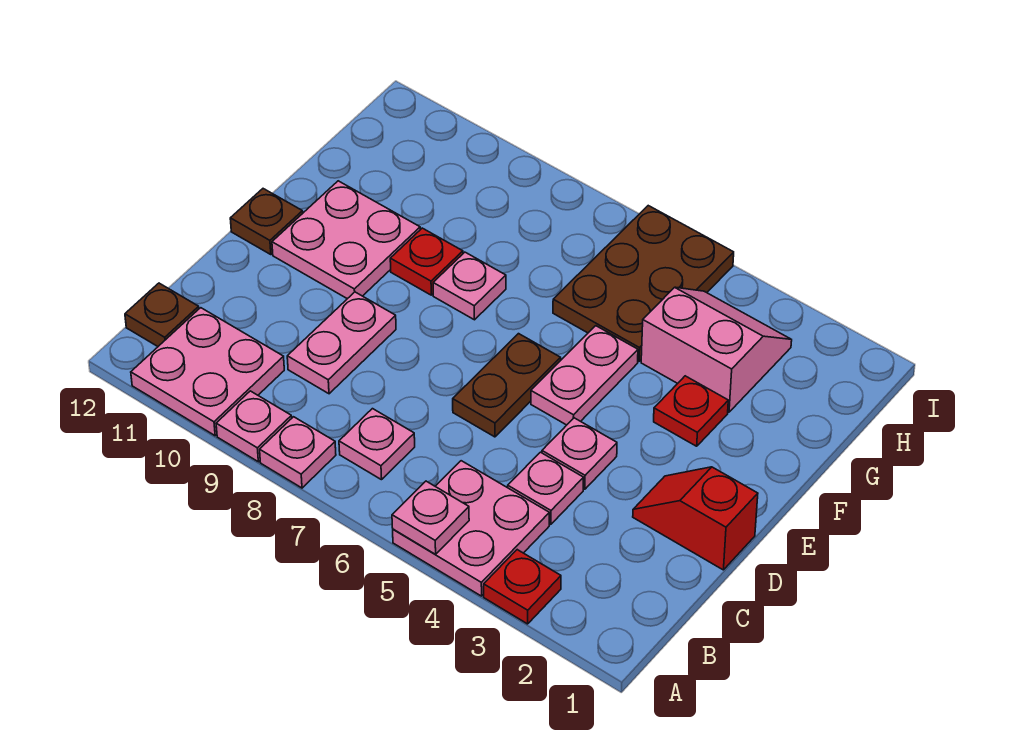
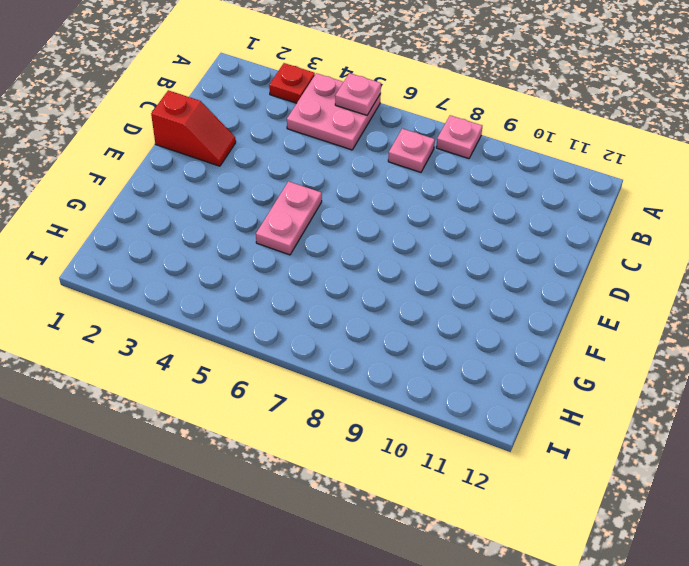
none -> pink plate A9 level 1
none -> pink plate A10:B11 level 1
none -> brown plate B12 level 1

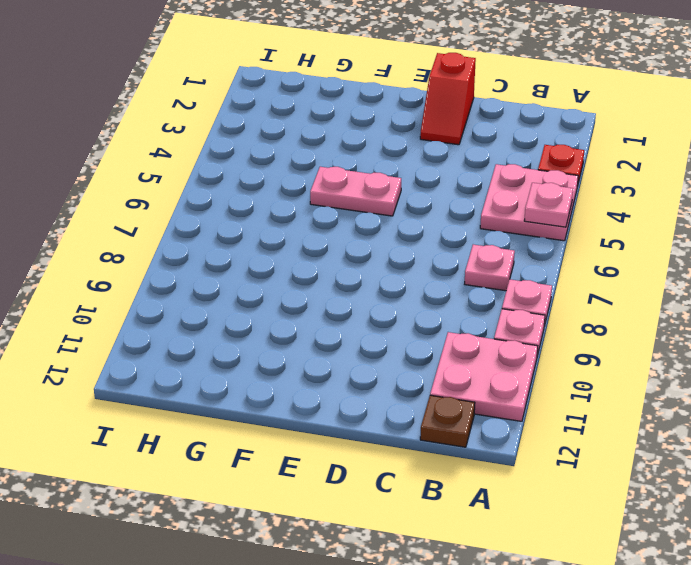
none -> pink plate C4 level 1
none -> pink plate C9:D9 level 1
none -> pink plate D4 level 1

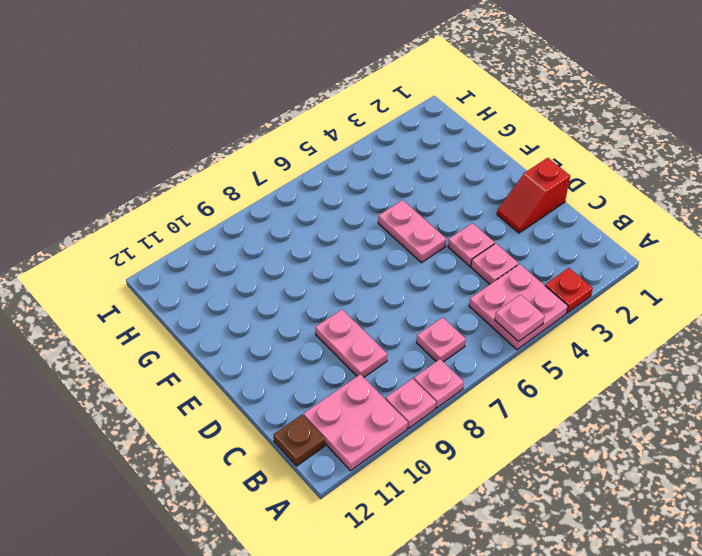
none -> brown plate D6:E6 level 1
none -> pink plate E10:F11 level 1
none -> brown plate E12 level 1

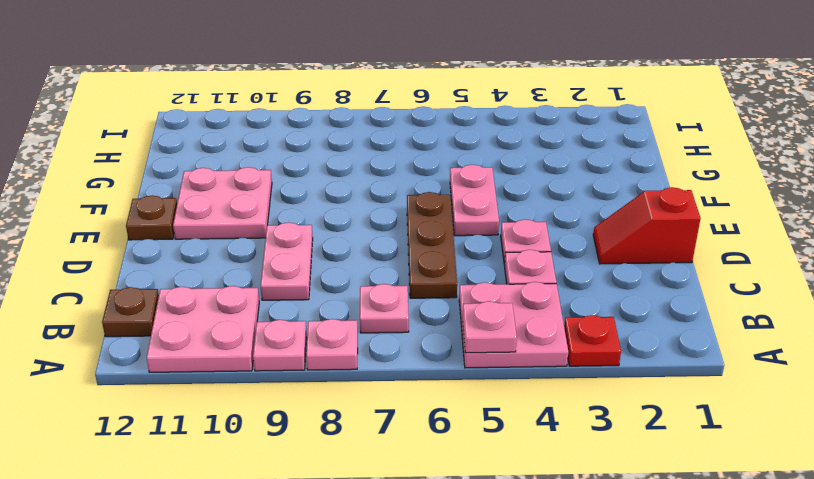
brown plate C6:E6 level 1 -> brown plate D6:E6 level 1
none -> red plate F3 level 1
none -> pink plate F8 level 1
none -> red plate F9 level 1

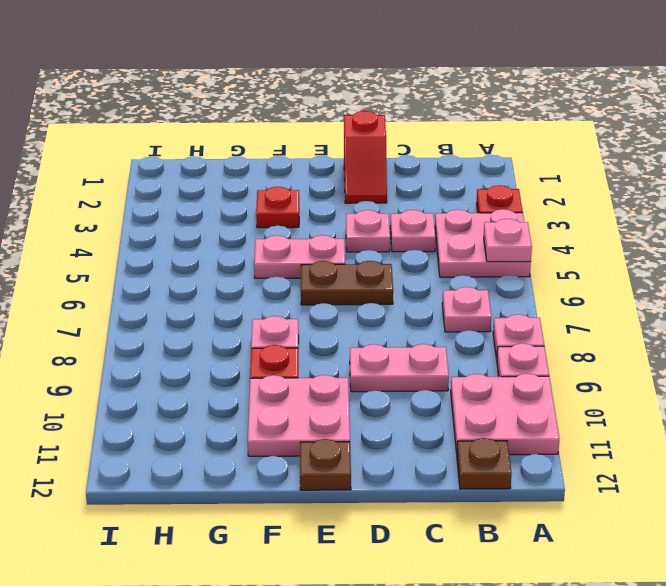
none -> pink slope G3:H4 level 1 top G
none -> brown plate G5:I6 level 1

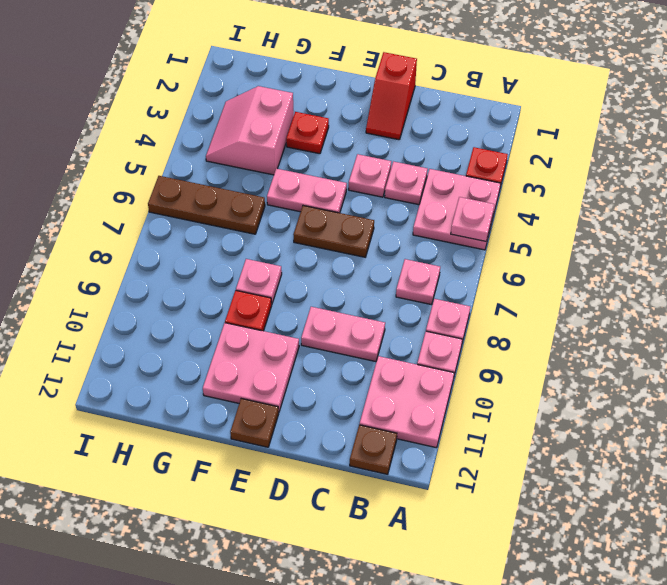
brown plate G6:I6 level 1 -> brown plate G5:I6 level 1

